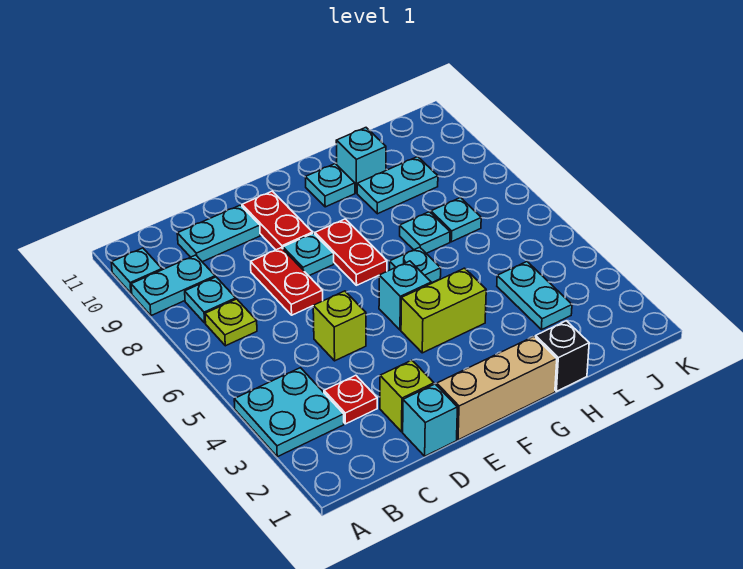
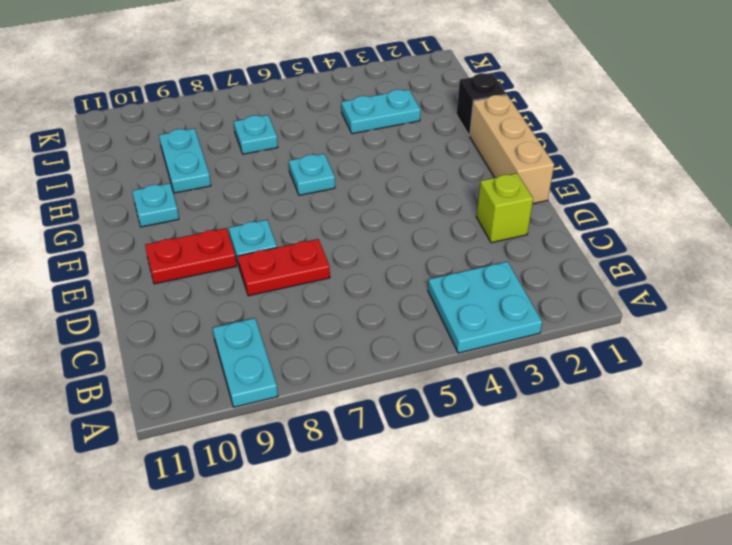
none -> cyan plate A10 level 1
none -> lime plate B7 level 1
none -> cyan plate B8 level 1

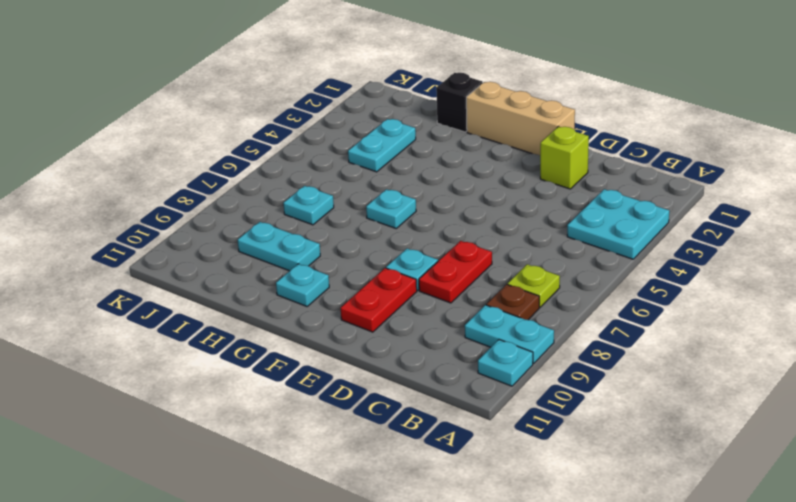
brown plate B8 level 1 -> cyan plate B8 level 1
none -> red plate C3 level 1
none -> cyan plate C10:D10 level 1
none -> cyan brick D1 level 1

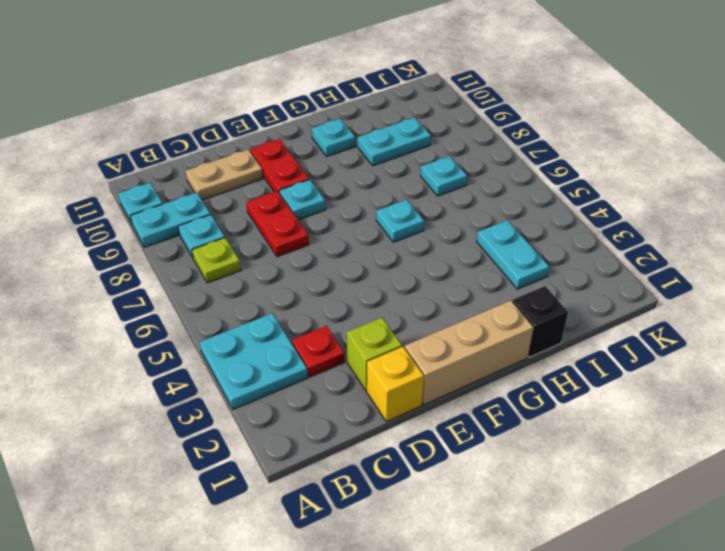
tan plate C10:D10 level 1 -> cyan plate C10:D10 level 1
yellow brick D1 level 1 -> cyan brick D1 level 1
none -> lime brick D5 level 1
none -> lime brick F4:G4 level 1
none -> cyan brick F5 level 1

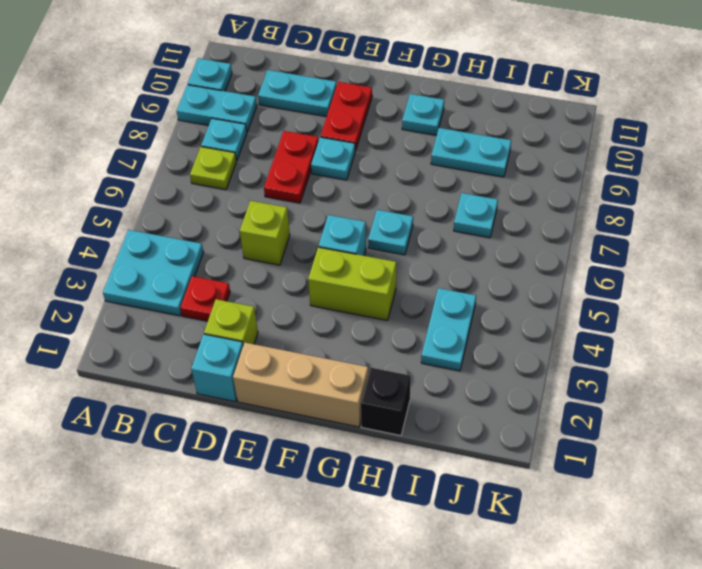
none -> red plate F7:F8 level 1
none -> cyan plate H7 level 1
none -> cyan brick H10 level 1

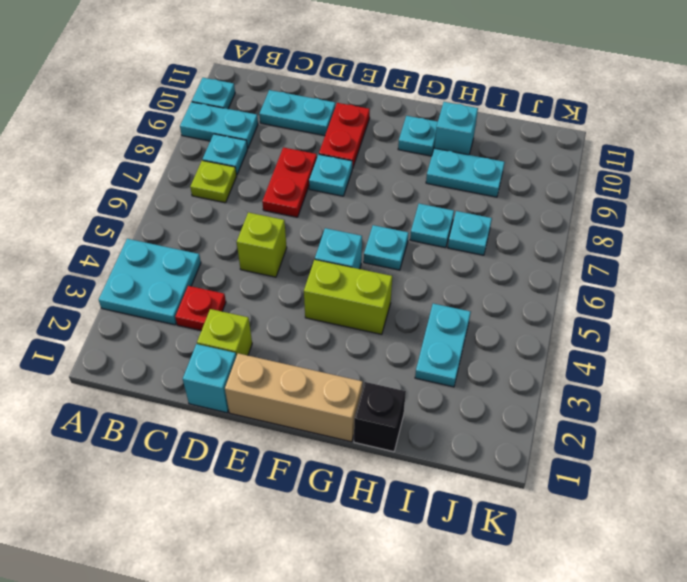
none -> red plate F7:F8 level 1

